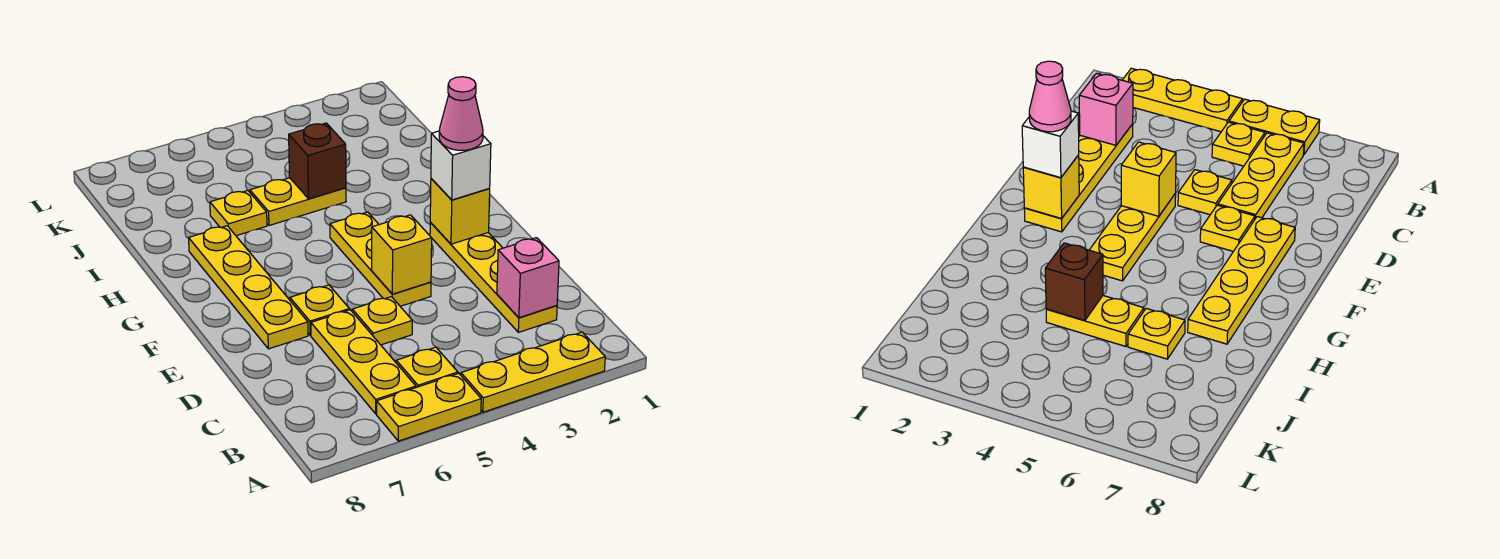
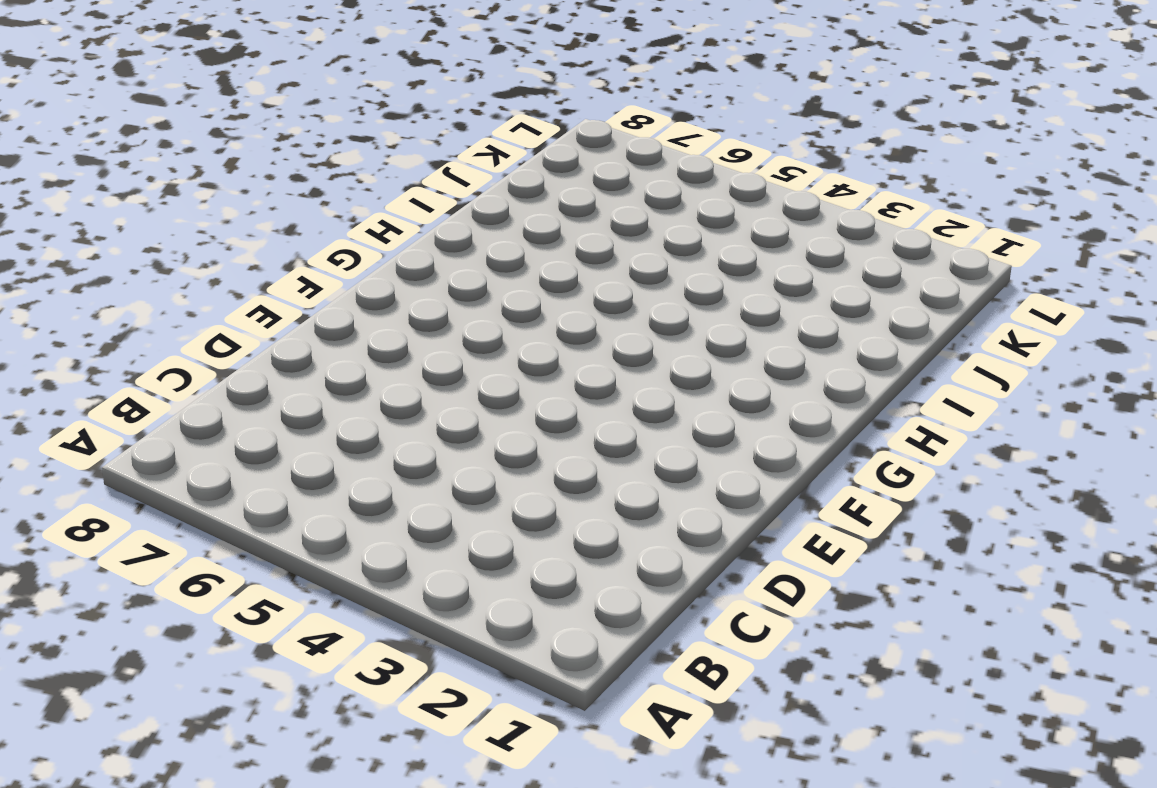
none -> yellow plate A2:A4 level 1
none -> yellow plate A5:A6 level 1
none -> yellow plate B5 level 1

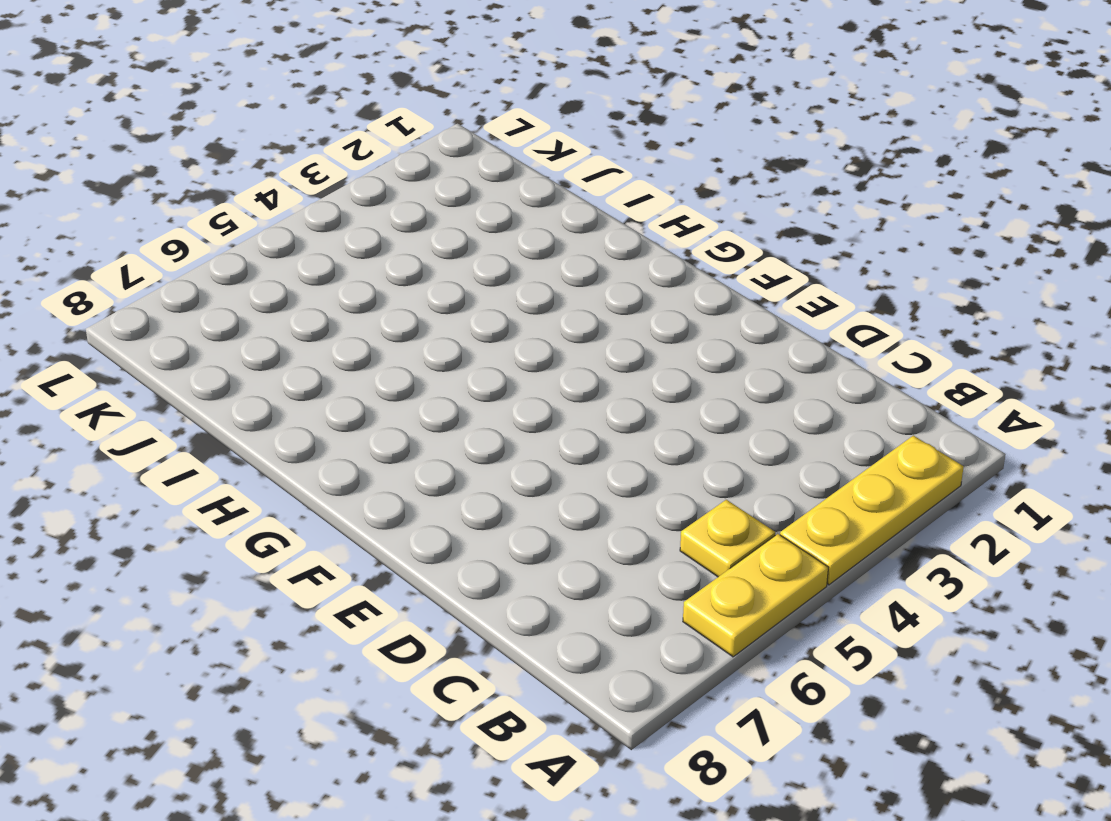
none -> yellow plate B6:D6 level 1
none -> yellow plate C2:F2 level 1
none -> yellow plate D5 level 1

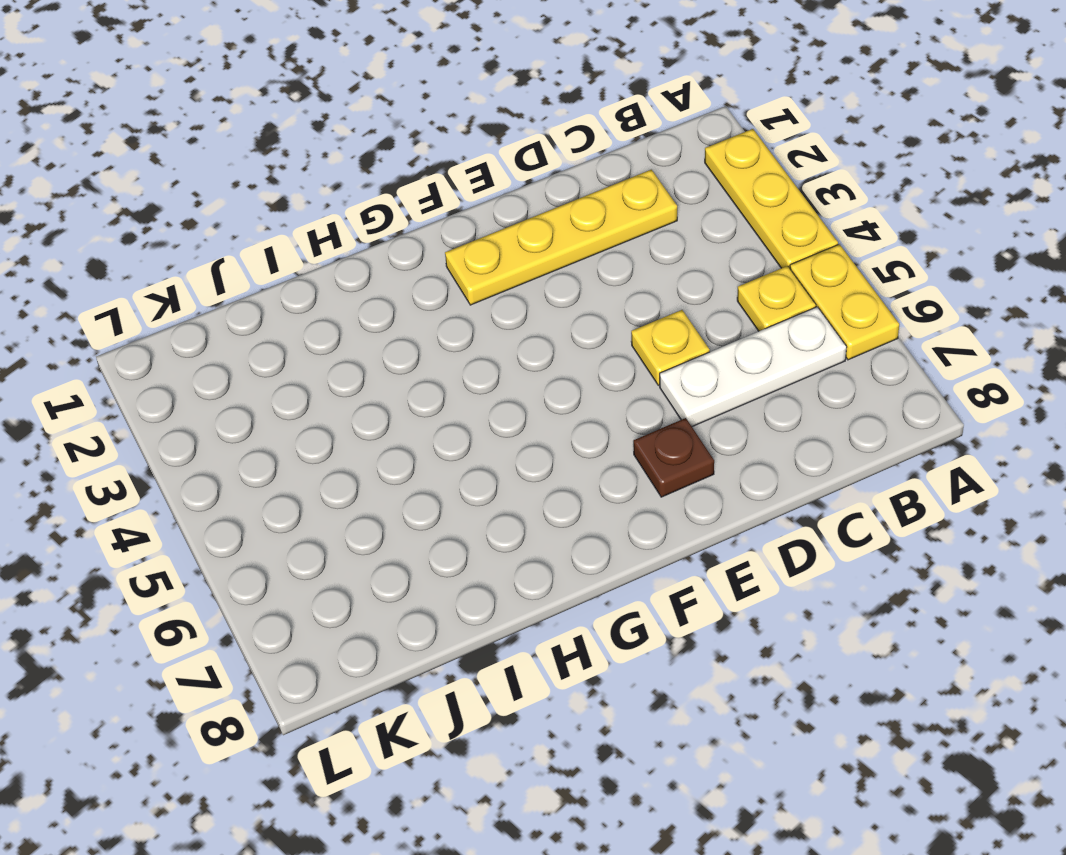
white plate B6:D6 level 1 -> yellow plate B6:D6 level 1
brown plate E7 level 1 -> yellow plate E7:H7 level 1
none -> yellow plate E4:G4 level 1
none -> yellow plate E6 level 1
none -> yellow plate I4:I5 level 1

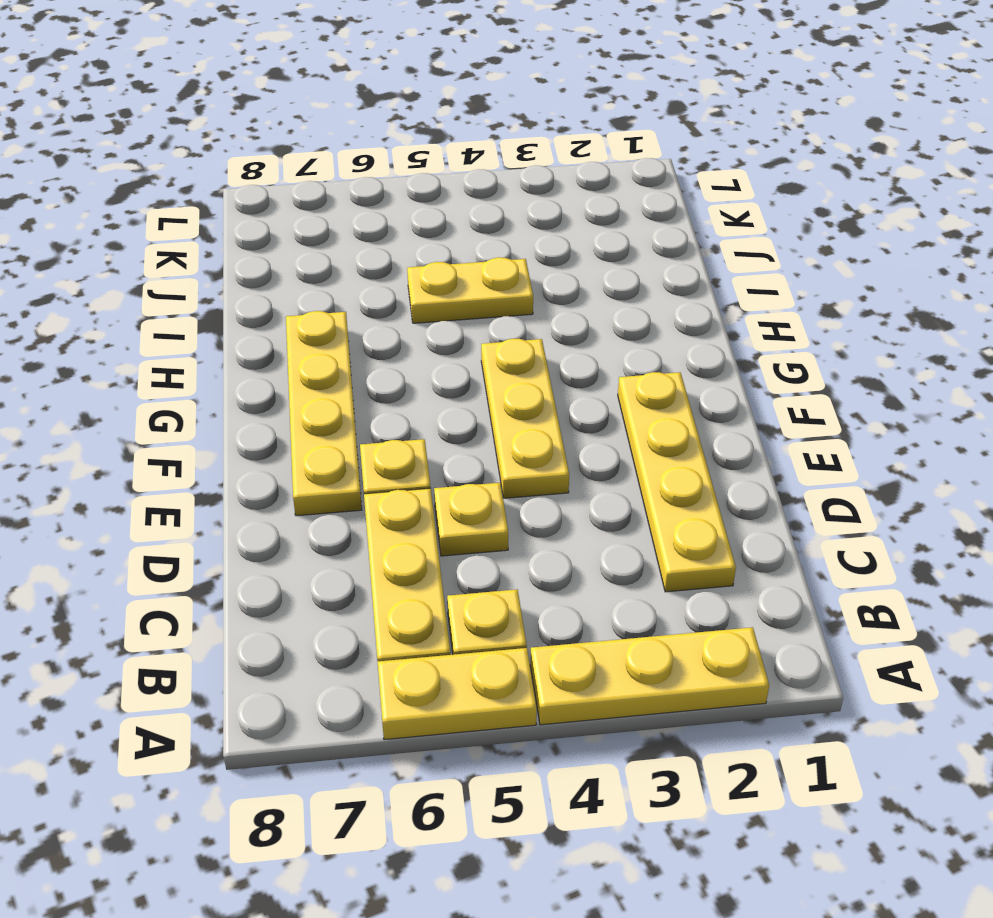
none -> yellow plate I6 level 1
none -> pink brick C2 level 2
none -> yellow brick E4 level 2

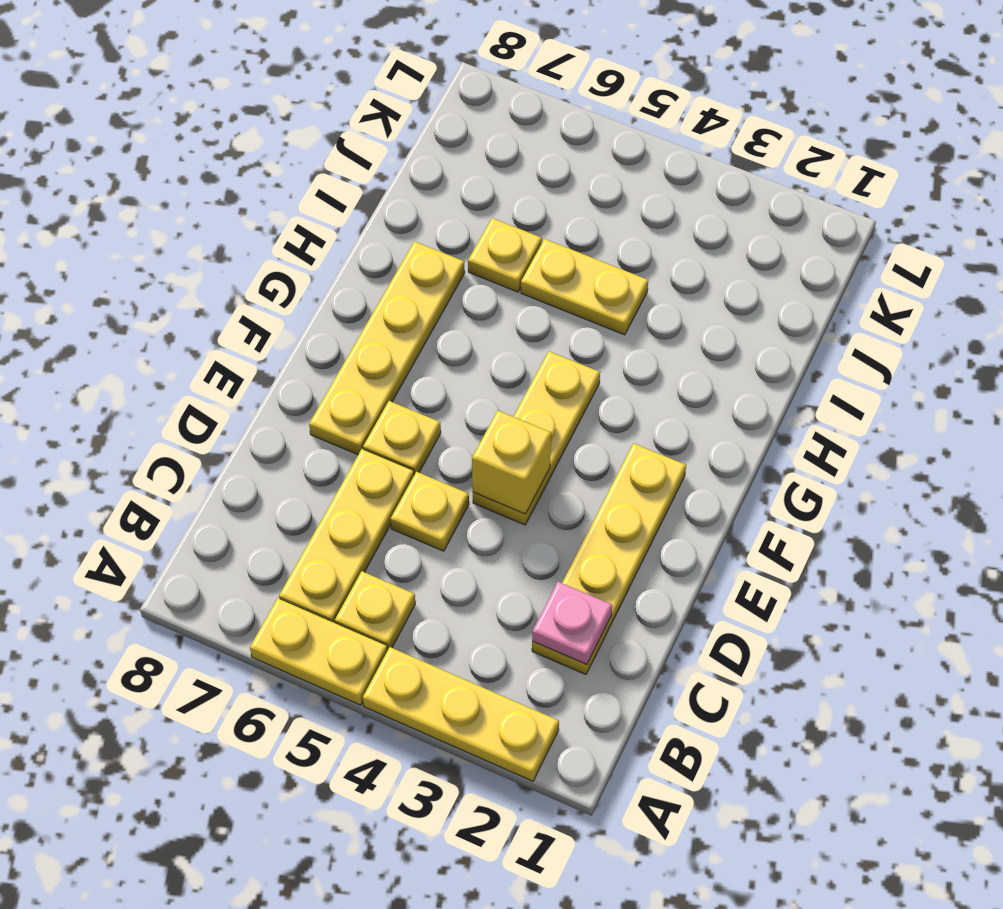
pink plate C2 level 2 -> pink brick C2 level 2
none -> yellow brick F2 level 2
none -> brown brick I4 level 2
none -> white brick F2 level 3

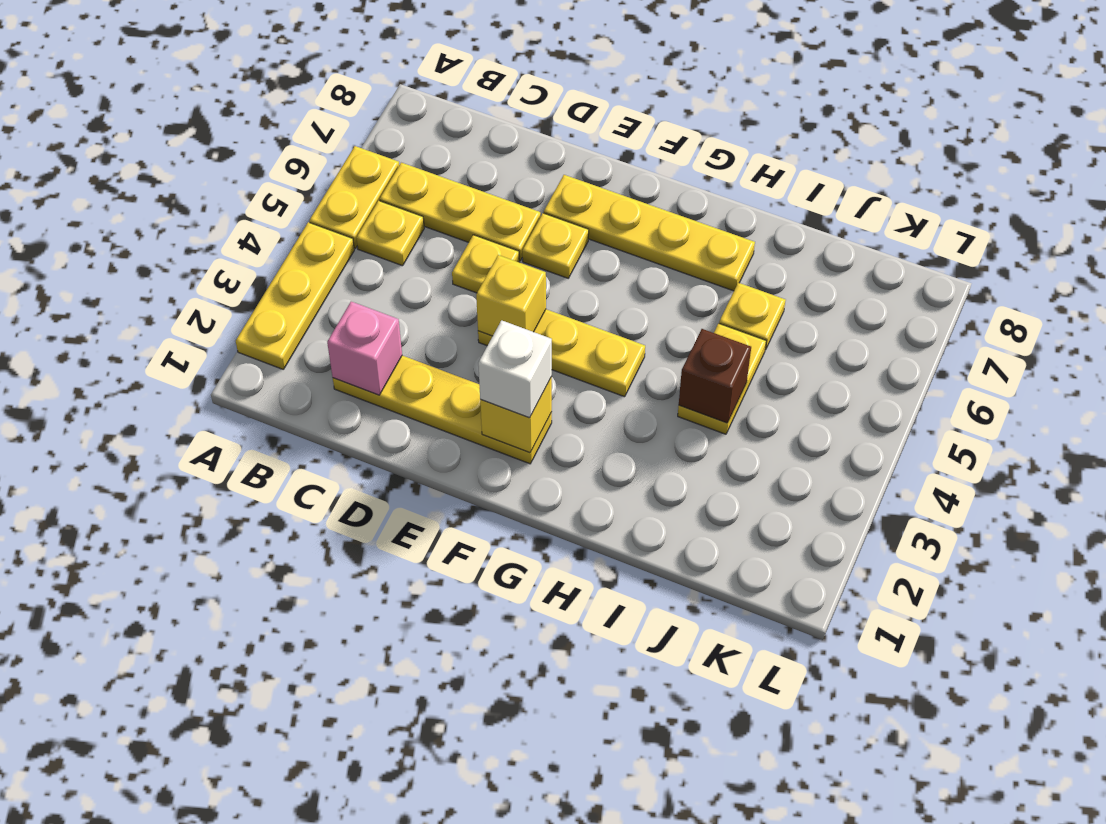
none -> pink cone F2 level 4

